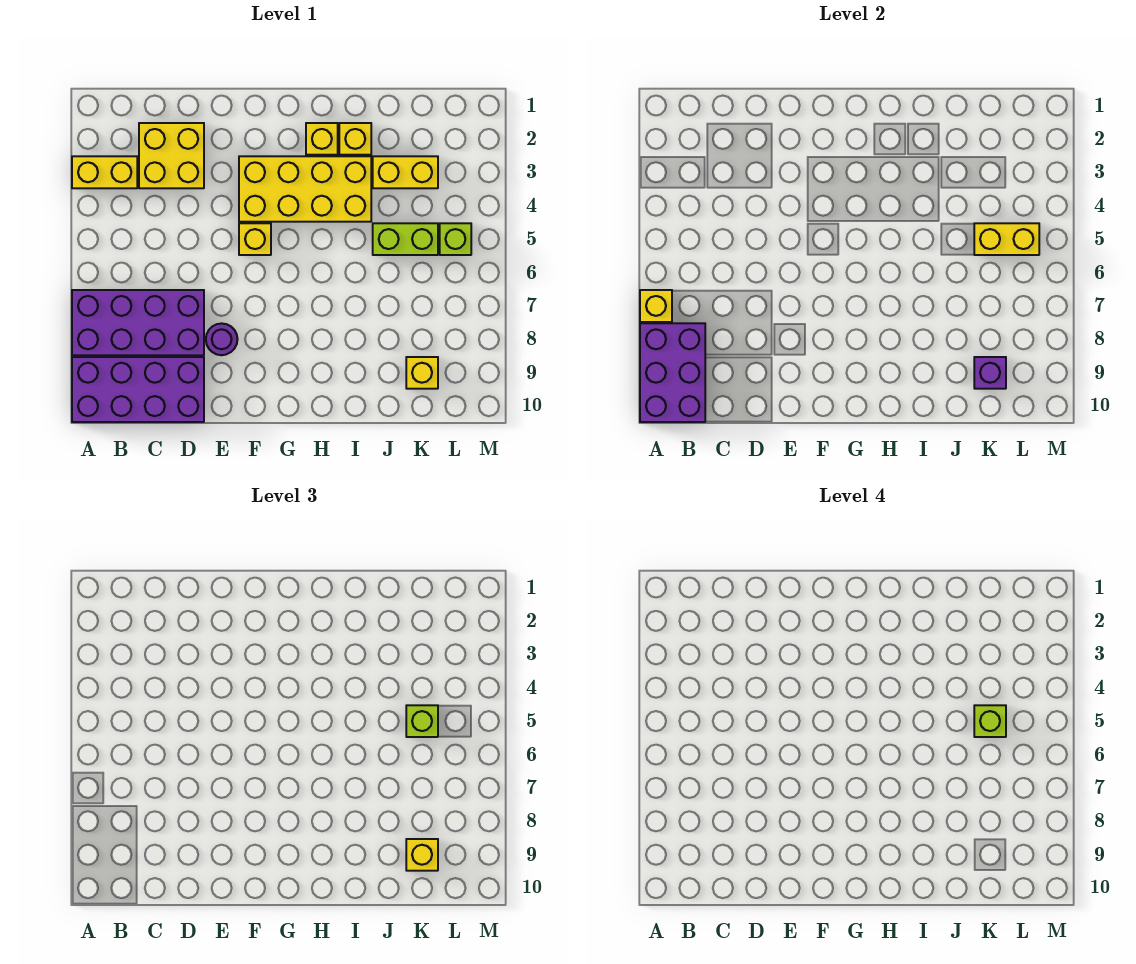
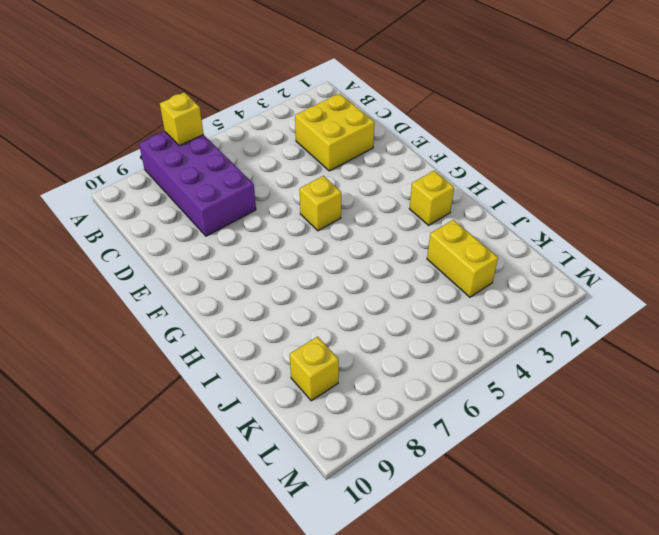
none -> yellow brick A3:B3 level 1
none -> purple brick A9:D10 level 1
none -> purple round brick E8 level 1

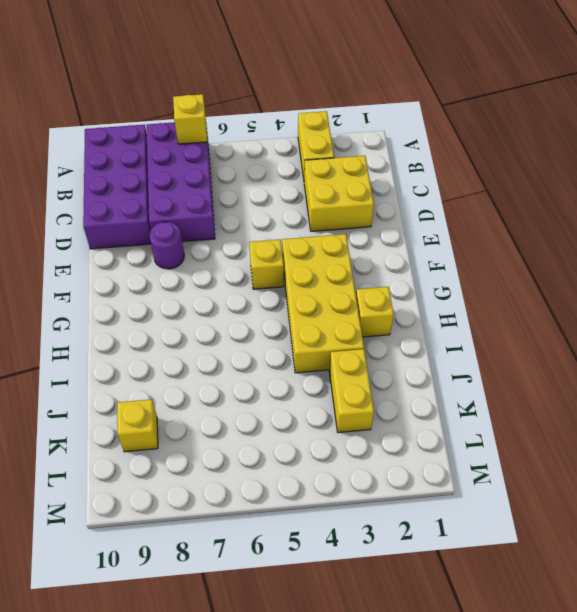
none -> yellow brick I2 level 1
none -> lime brick J5:K5 level 1
none -> lime brick L5 level 1

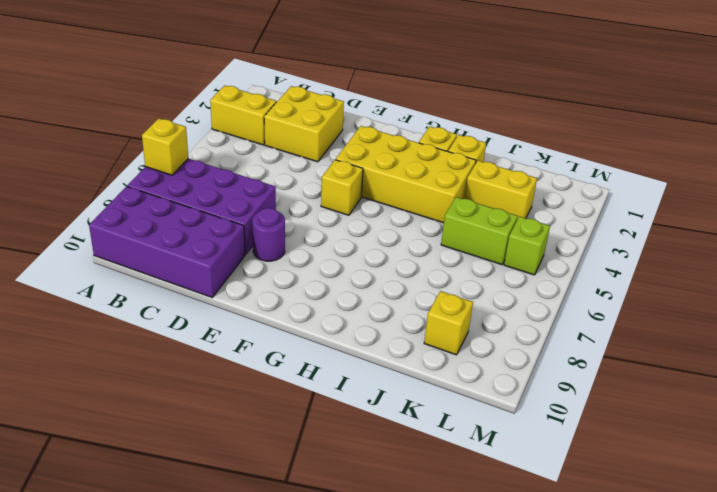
none -> purple brick A8:B10 level 2
none -> yellow brick K5:L5 level 2
none -> purple brick K9 level 2

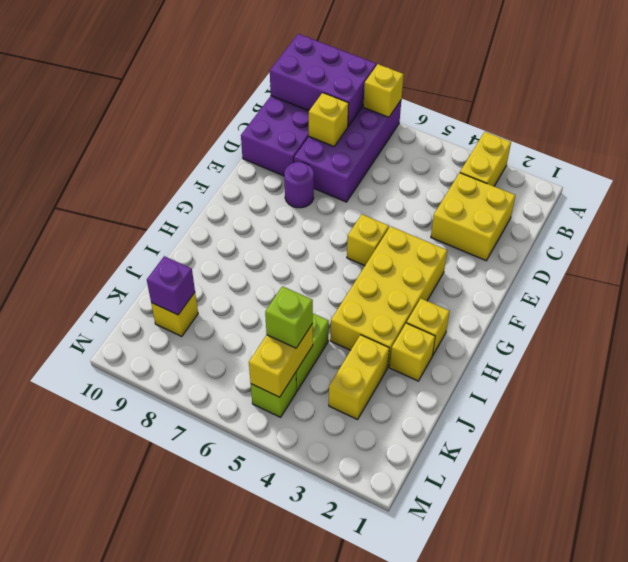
yellow brick C8 level 2 -> yellow brick K9 level 3
none -> lime brick K5 level 4

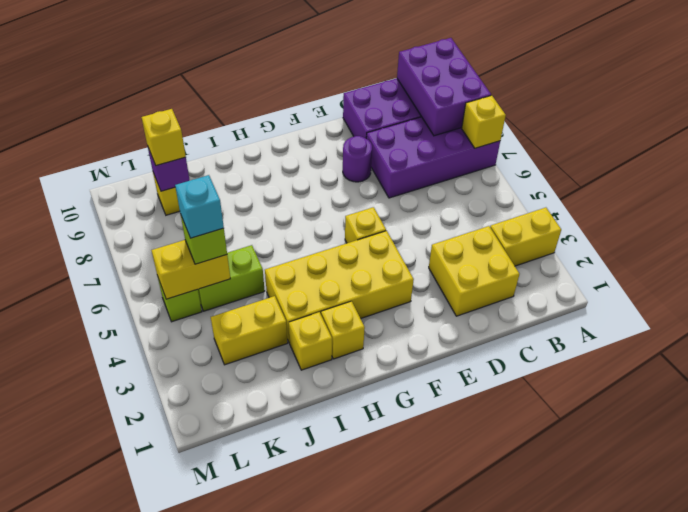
cyan brick K5 level 4 -> lime brick K5 level 4

